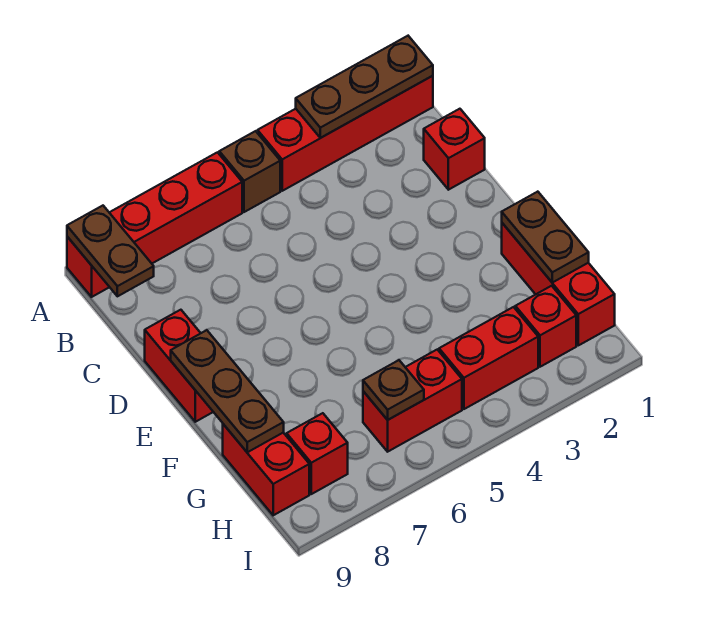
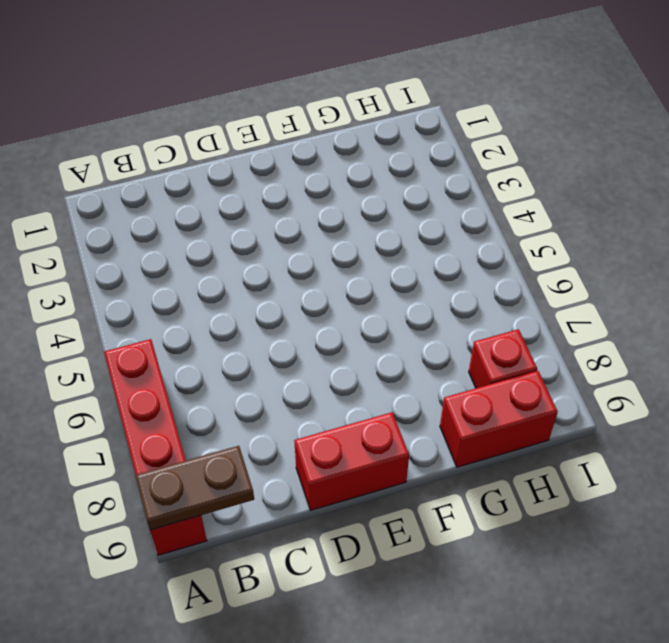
none -> red brick A1:A4 level 1
none -> brown brick A5 level 1
none -> red brick C1 level 1

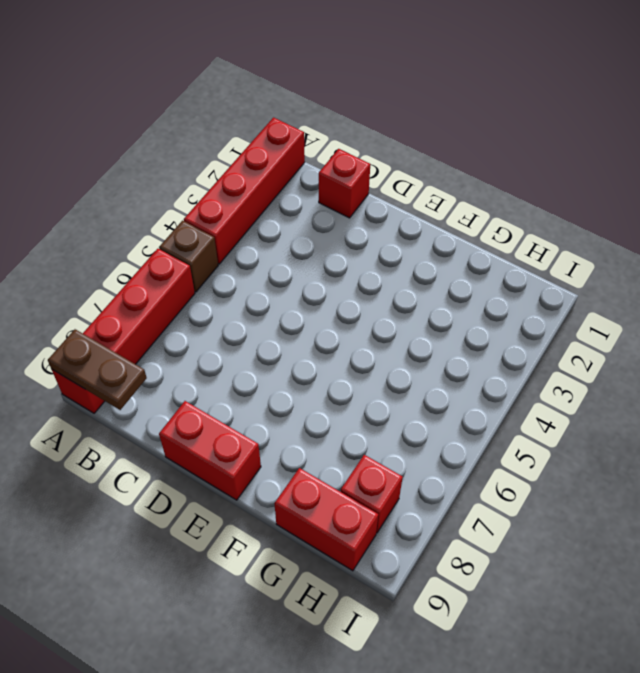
none -> red brick F1:H1 level 1
none -> red brick H2 level 1
none -> red brick H3:H4 level 1

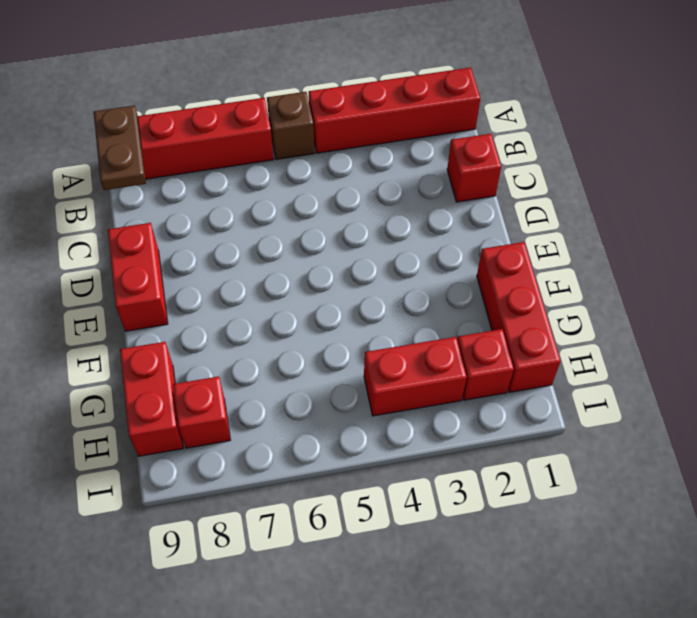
none -> red brick H5:H6 level 1
none -> brown plate A1:A3 level 2
none -> brown plate E9:G9 level 2

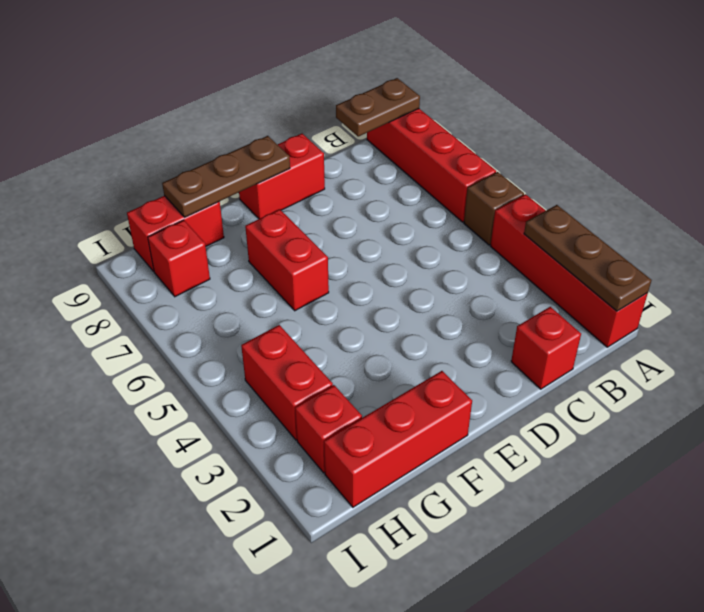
red brick F6:F7 level 1 -> red brick H5:H6 level 1
none -> brown plate F1:G1 level 2
none -> brown plate H6 level 2

